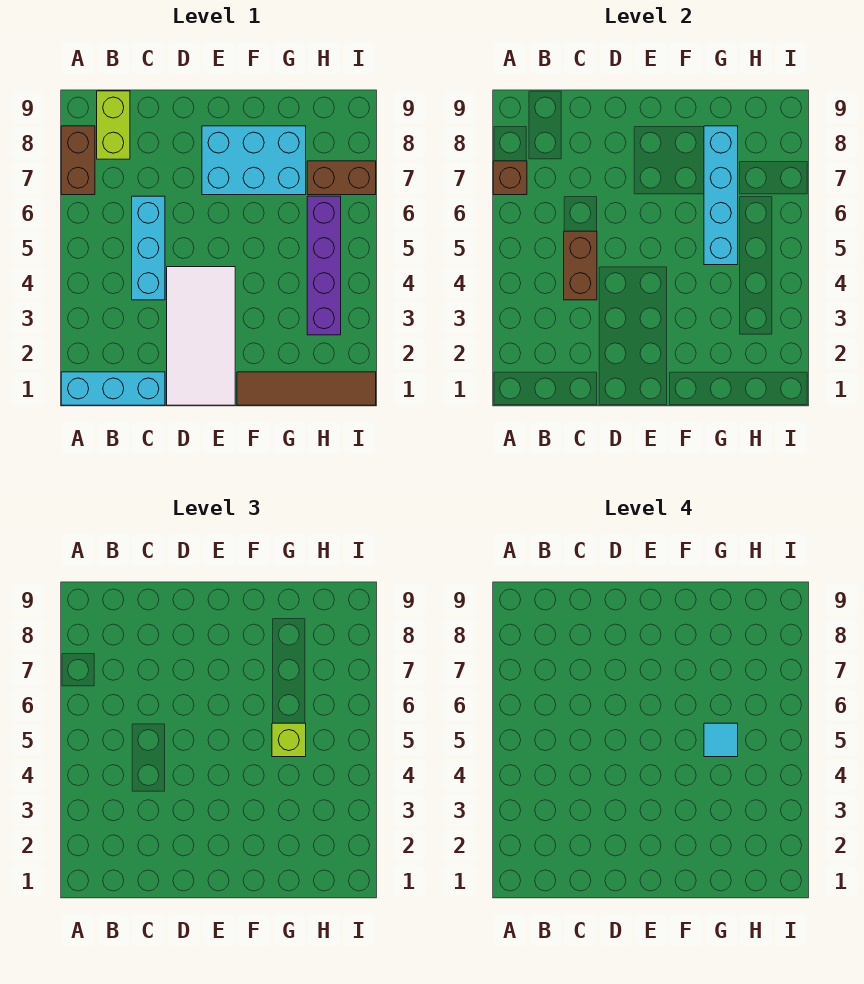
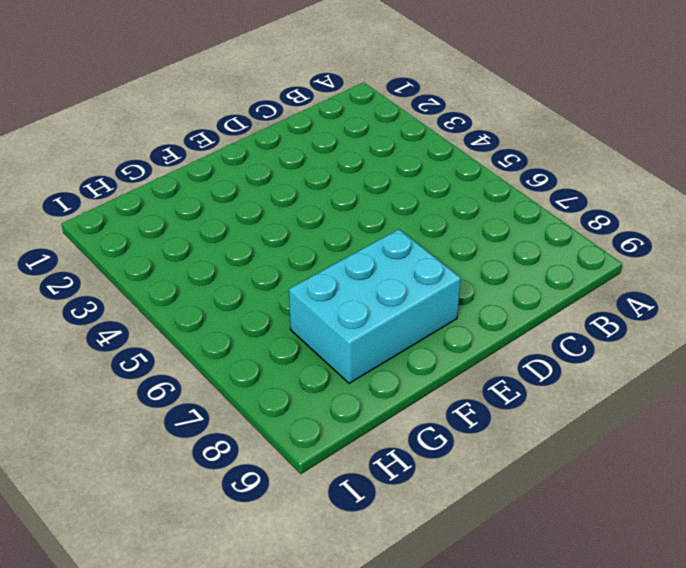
none -> cyan brick A1:C1 level 1
none -> brown brick A7:A8 level 1
none -> lime brick B8:B9 level 1

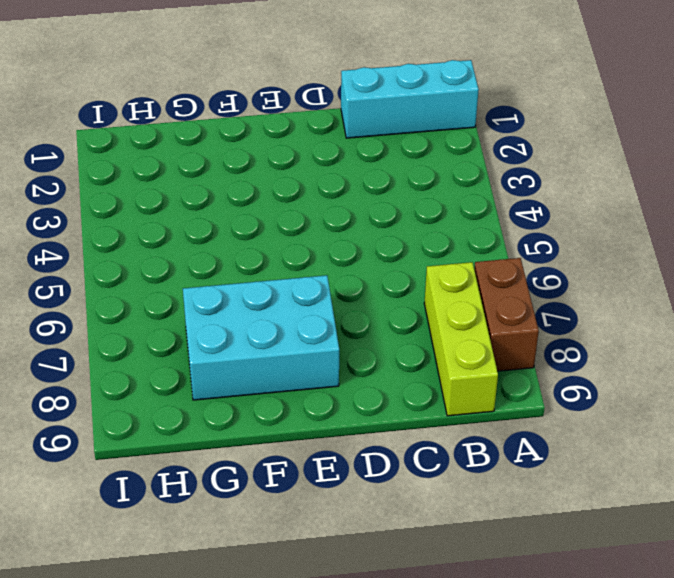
lime brick B7:B9 level 1 -> lime brick B8:B9 level 1
none -> cyan brick C4:C6 level 1
none -> white tile D1:E4 level 1
none -> brown tile F1:I1 level 1

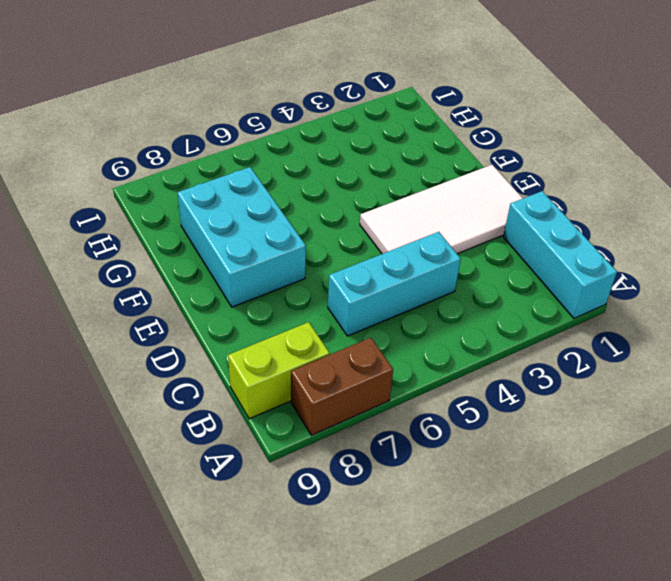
none -> brown tile F1:I1 level 1
none -> purple brick H3:H6 level 1
none -> brown brick H7:I7 level 1

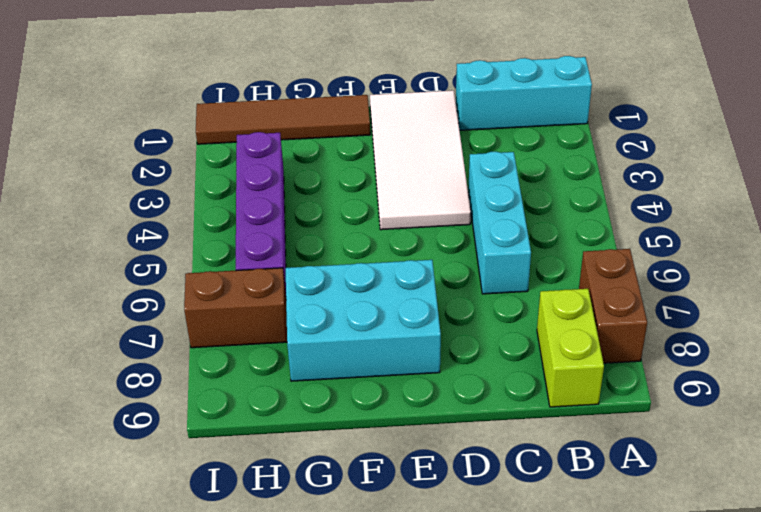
none -> brown brick A7 level 2
none -> brown brick C4:C5 level 2
none -> cyan brick G5:G8 level 2

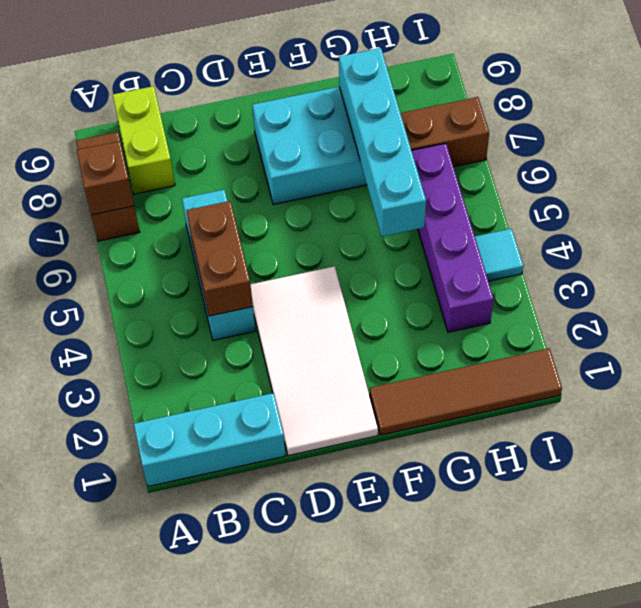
cyan tile I4 level 1 -> cyan tile G5 level 4
none -> lime brick G5 level 3

